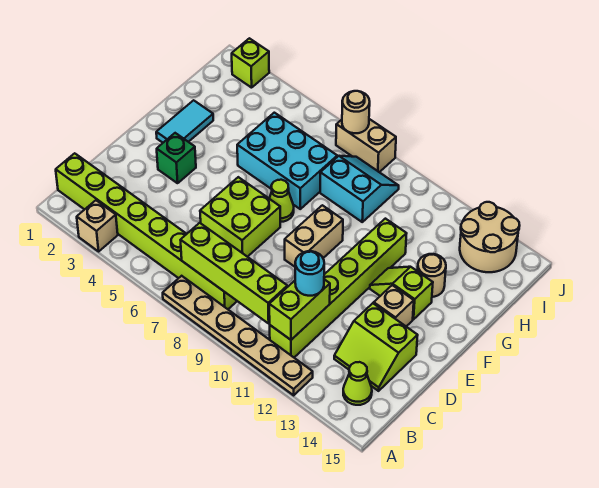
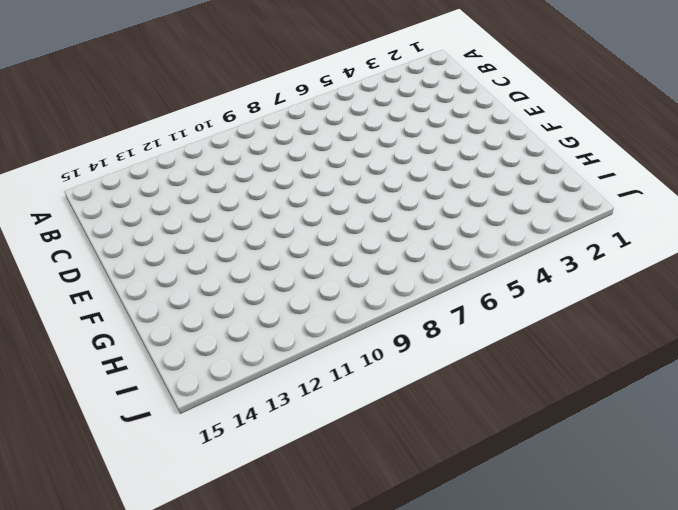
none -> tan brick A3 level 1
none -> tan plate A7:A12 level 1
none -> lime brick B1:B8 level 1

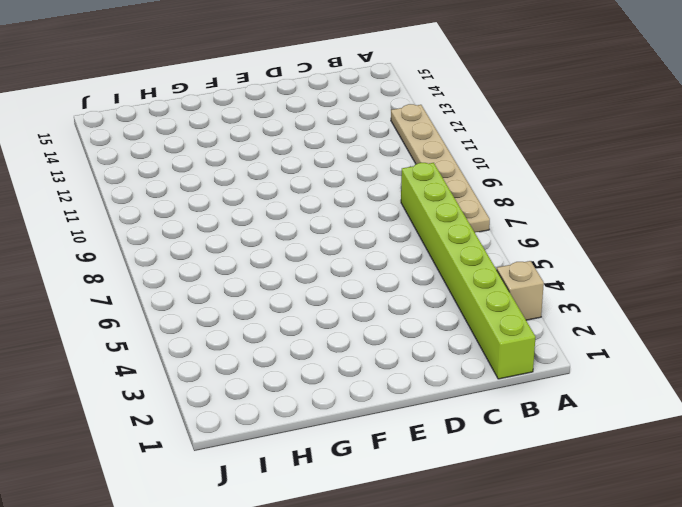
none -> lime brick B11:G11 level 1
none -> lime cone B14 level 1
none -> lime slope C13:D14 level 1 top D

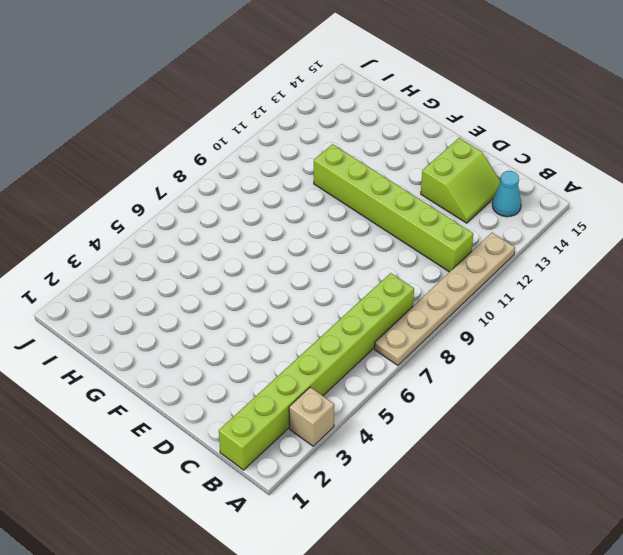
cyan cone B14 level 1 -> lime cone B14 level 1
none -> lime brick D6:E7 level 1
none -> green brick E3 level 1
none -> tan brick E9:F9 level 1

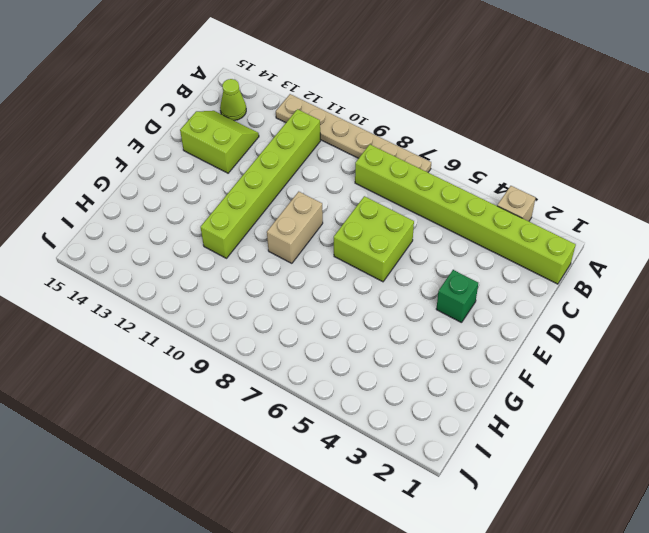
none -> tan brick E13 level 1
none -> cyan tile F2:G2 level 1
none -> lime cone F7 level 1

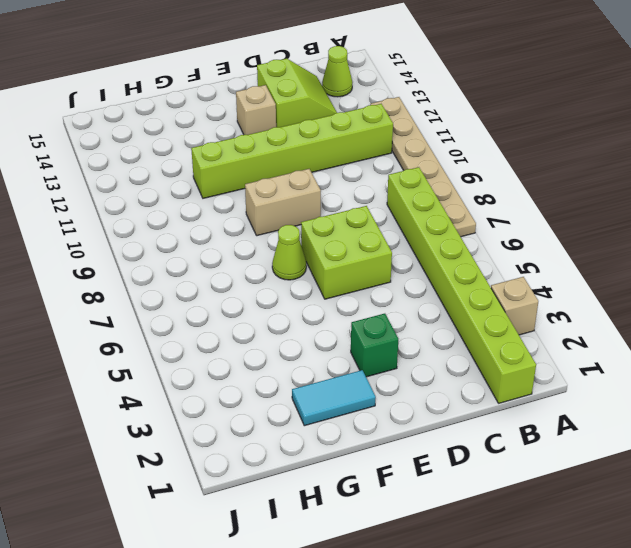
none -> lime slope F12:F13 level 1 top 13
none -> cyan brick G5:H7 level 1
none -> tan round brick G13 level 1

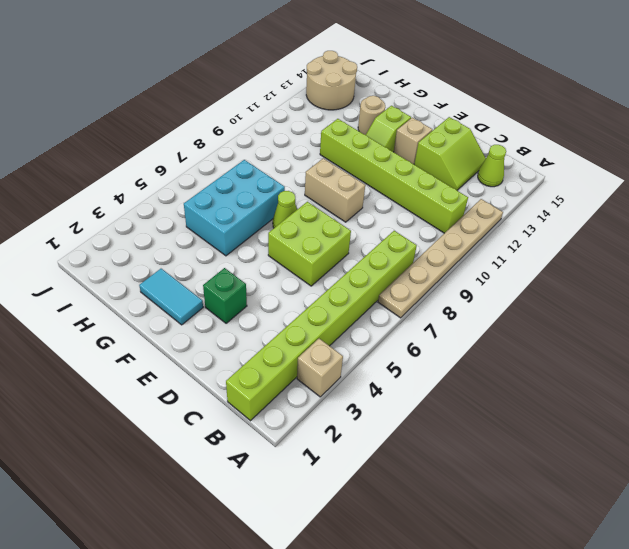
none -> cyan slope H8:I9 level 1 top H
none -> lime brick J2 level 1
none -> tan brick J7:J8 level 1

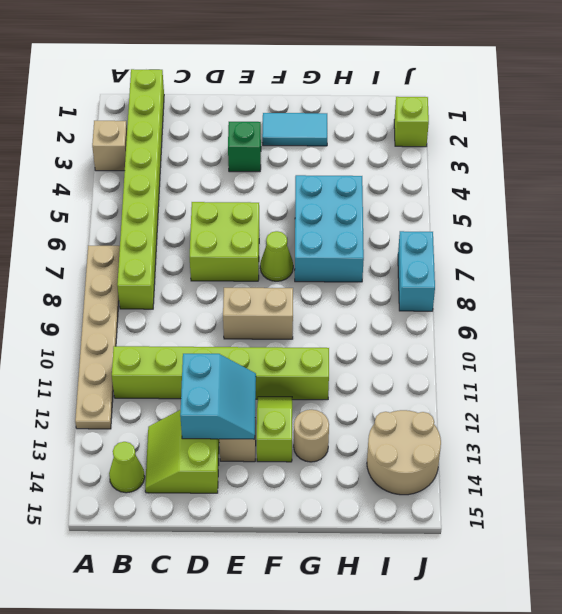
cyan slope D12:E13 level 2 top D -> cyan slope H8:I9 level 1 top H
cyan brick J7:J8 level 1 -> tan brick J7:J8 level 1
none -> lime brick B7:B10 level 2
none -> lime brick B11:C11 level 2
none -> tan round brick J7 level 2

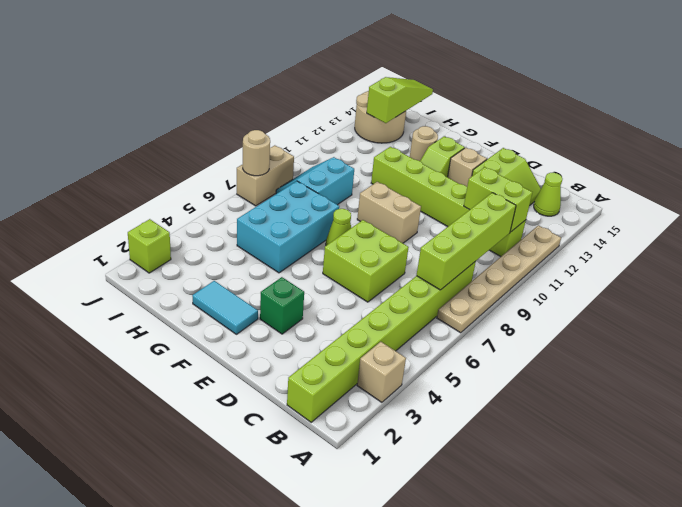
lime slope I13:I15 level 2 top 13 -> none
none -> cyan round brick C11 level 3

